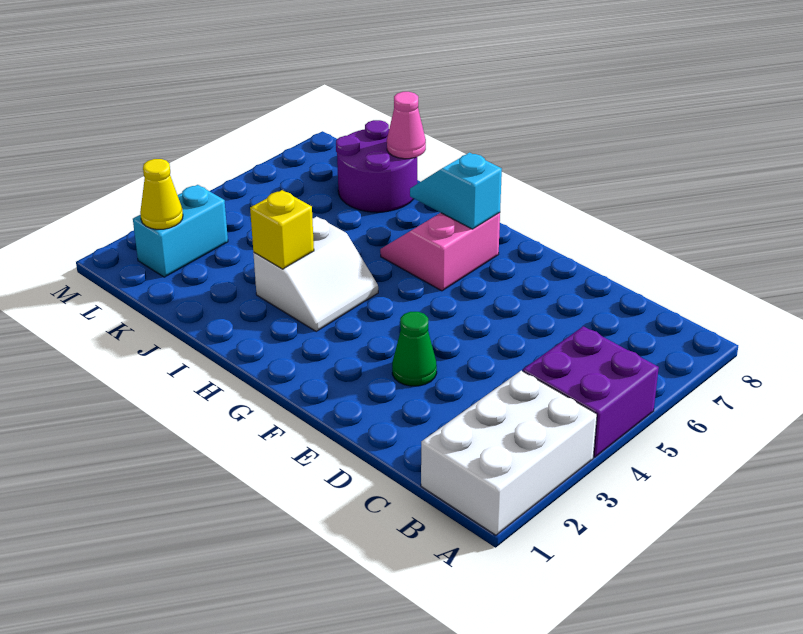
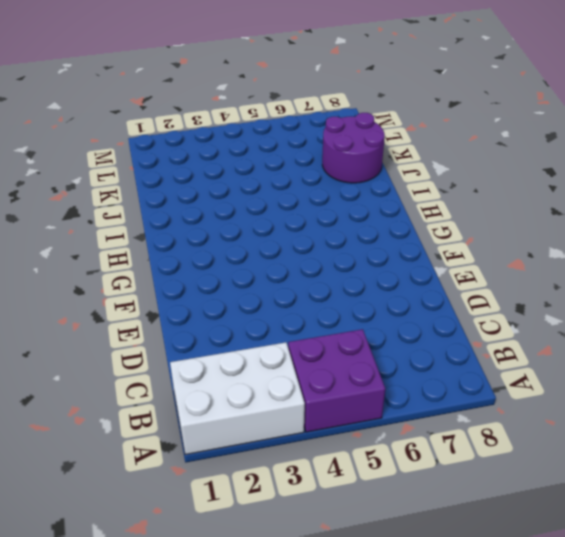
none -> green cone E3 level 1
none -> pink slope G6:H7 level 1 top G

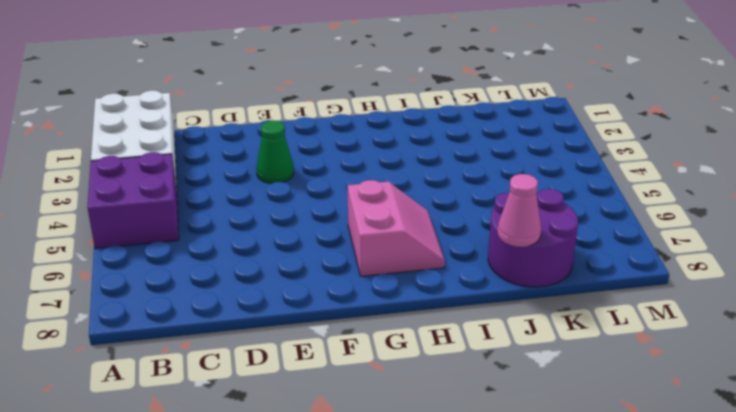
none -> white slope H3:I4 level 1 top I
none -> cyan brick L2:L3 level 1

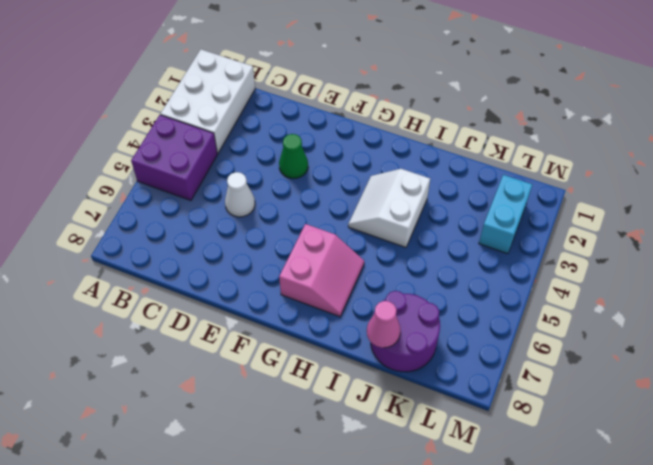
white cone D5 level 1 -> none
none -> cyan slope G7:H7 level 2 top G
none -> yellow brick I3 level 2

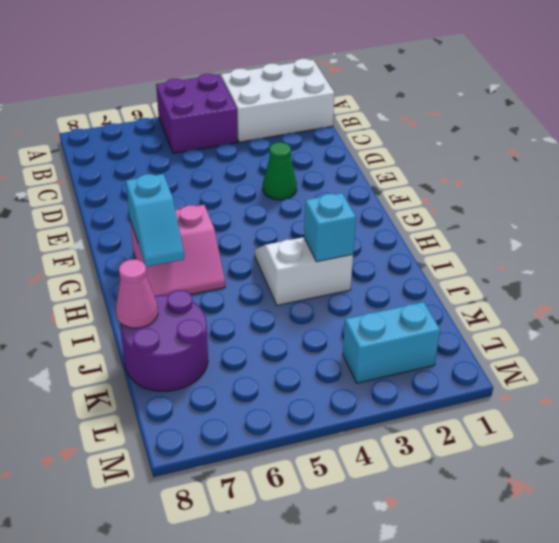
cyan brick I3 level 2 -> yellow brick I3 level 2
none -> yellow cone L2 level 2

